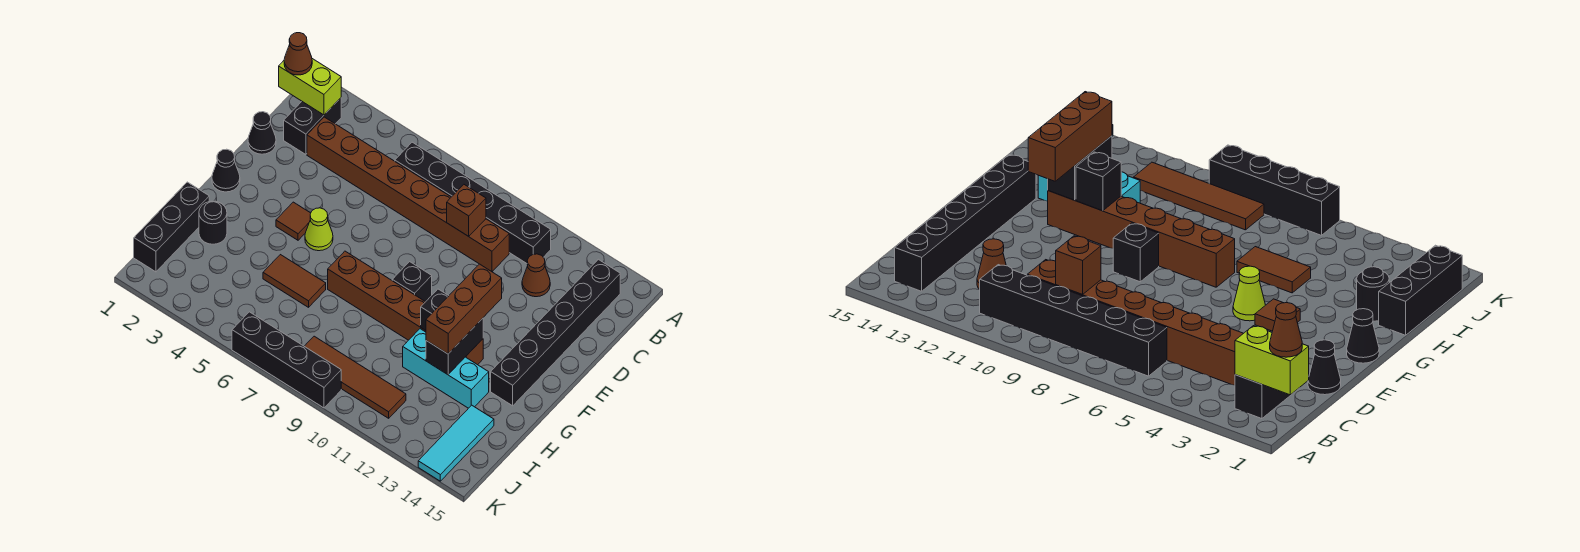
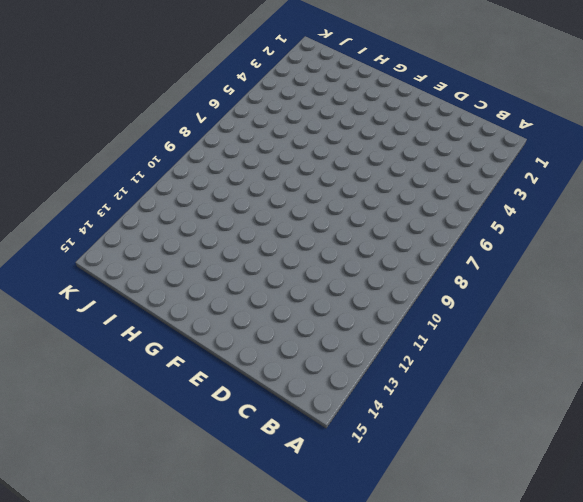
none -> black brick B2:C2 level 1
none -> black brick B6:B11 level 1
none -> black brick B14:G14 level 1

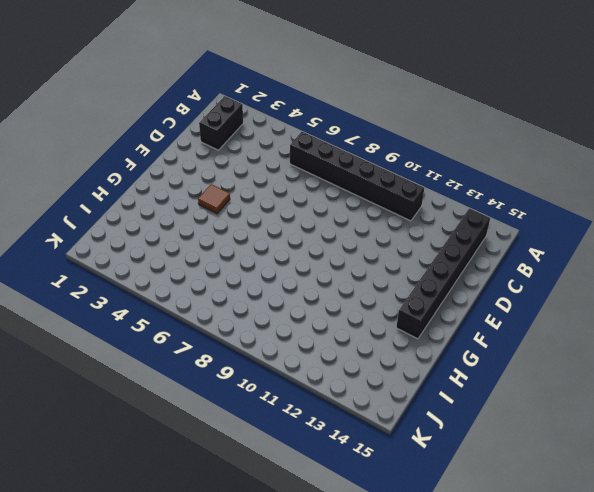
none -> brown brick C3:C10 level 1
none -> brown cone C12 level 1
none -> black cone D1 level 1

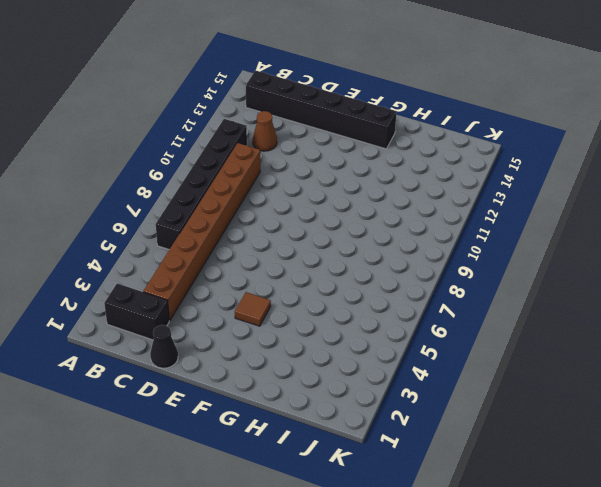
none -> black cone F1 level 1
none -> lime cone F5 level 1
none -> black brick F9 level 1

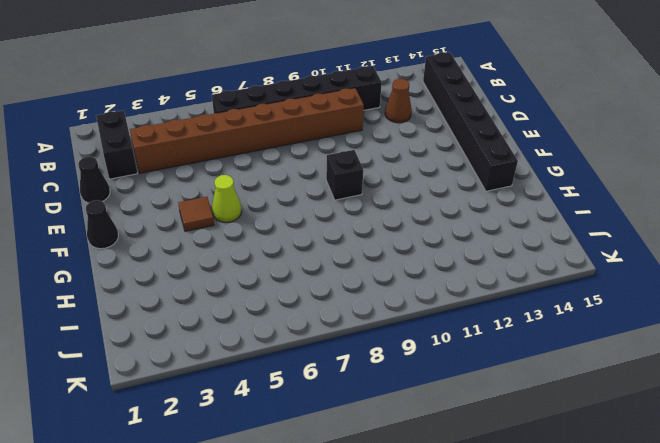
none -> brown brick G7:G12 level 1
none -> black brick H1:J1 level 1
none -> black round brick H2 level 1

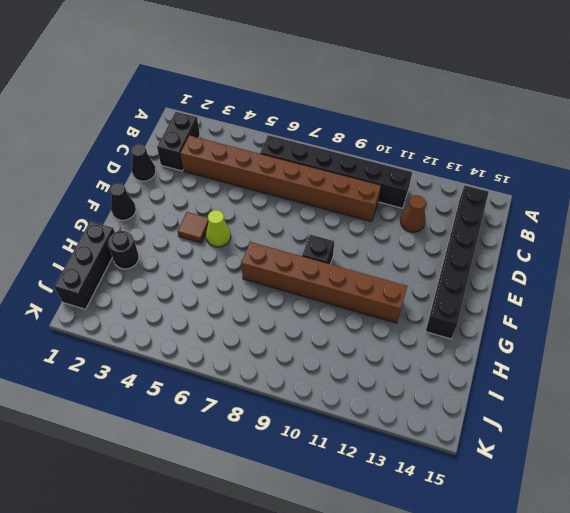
none -> brown tile H5:H6 level 1
none -> cyan brick H11:H13 level 1
none -> cyan tile I14:K14 level 1

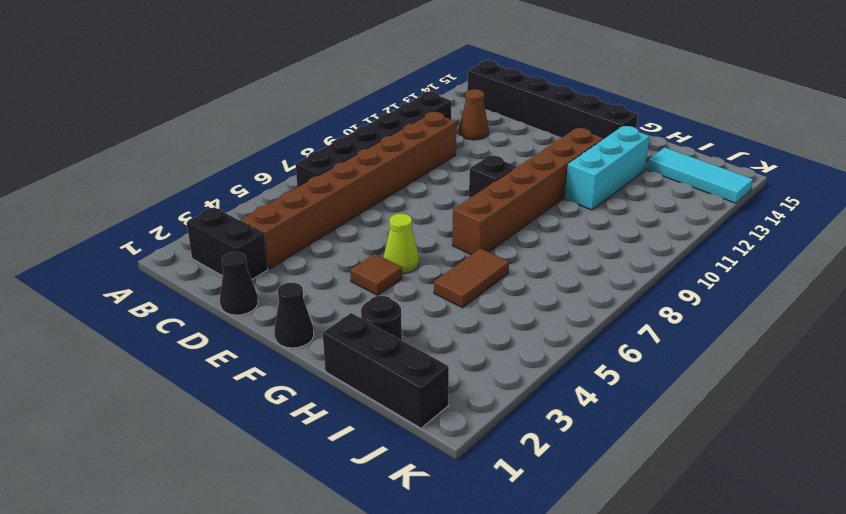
none -> brown tile J8:J11 level 1
none -> black brick K6:K9 level 1
none -> lime brick B1:B2 level 2

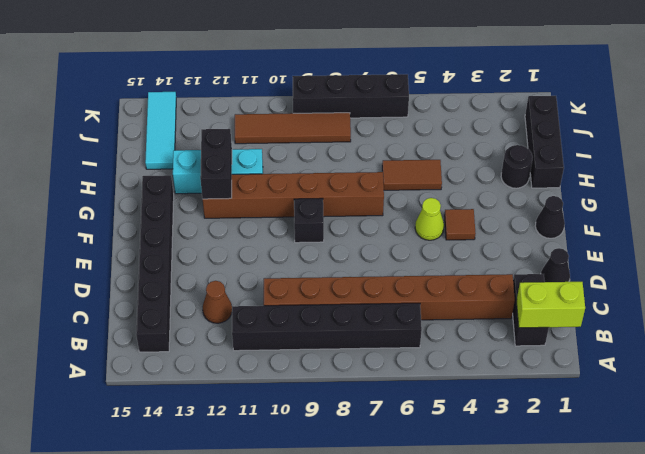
none -> brown brick C9 level 2
none -> black brick G11 level 2
none -> brown cone B1 level 3

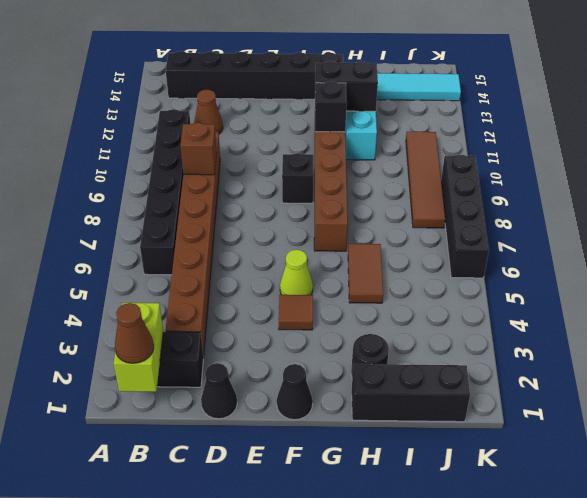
none -> brown brick F12:H12 level 3

